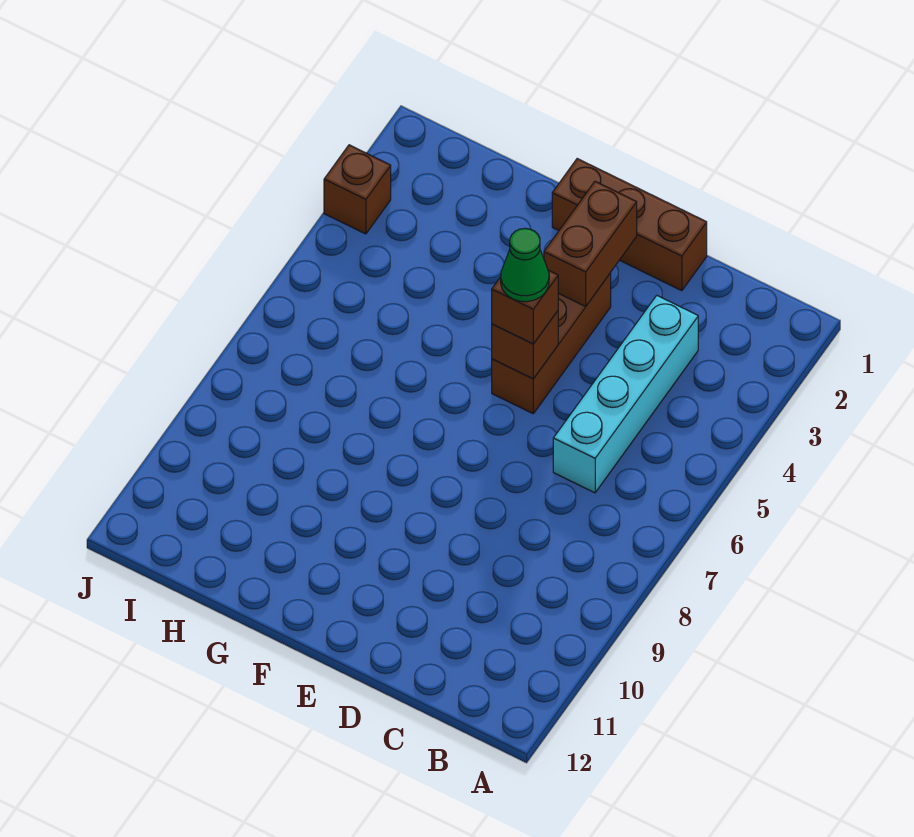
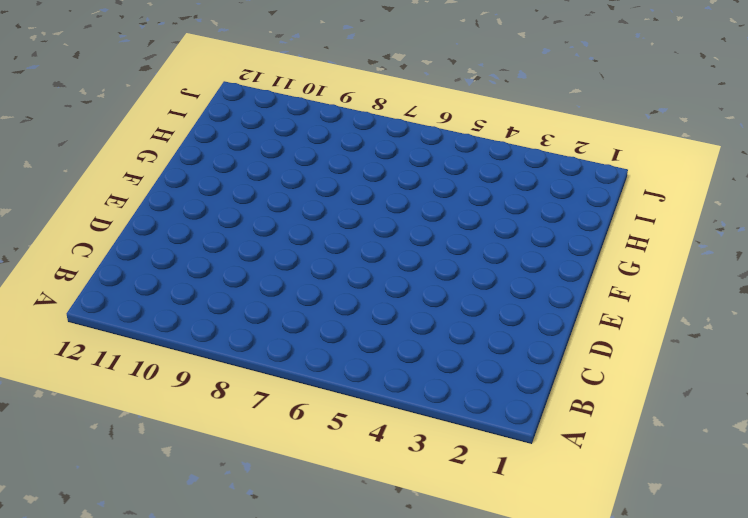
none -> cyan brick C3:C6 level 1
none -> brown brick D1:F1 level 1

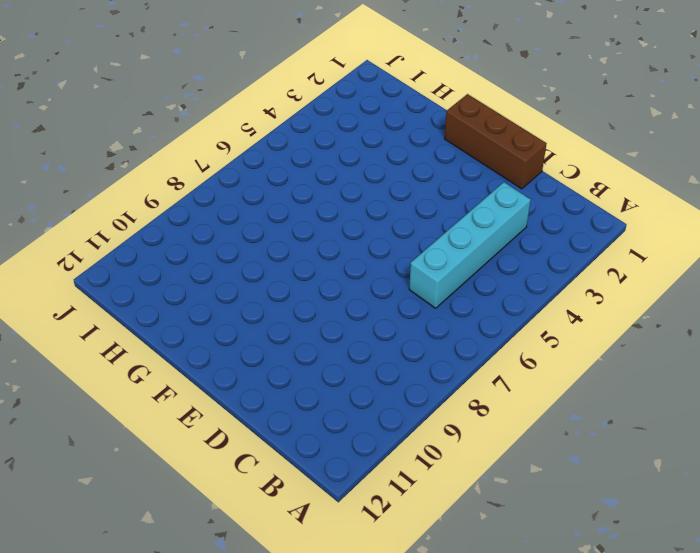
none -> brown brick E3:E5 level 1
none -> brown brick J3 level 1

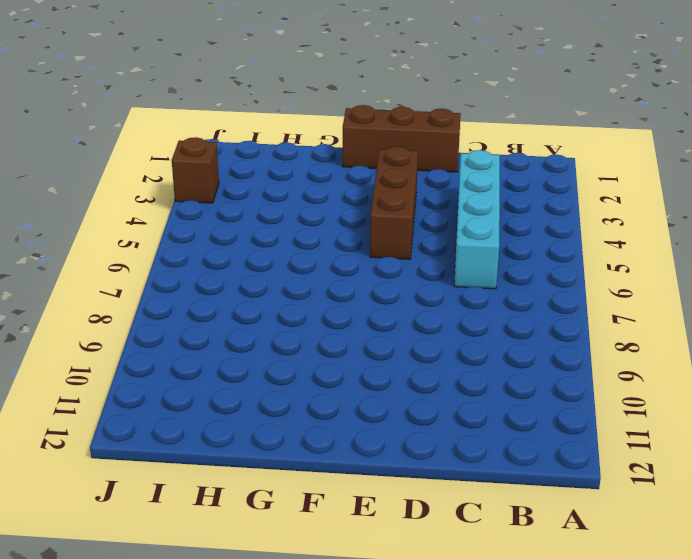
none -> brown brick E2:E3 level 2
none -> brown brick E5 level 2

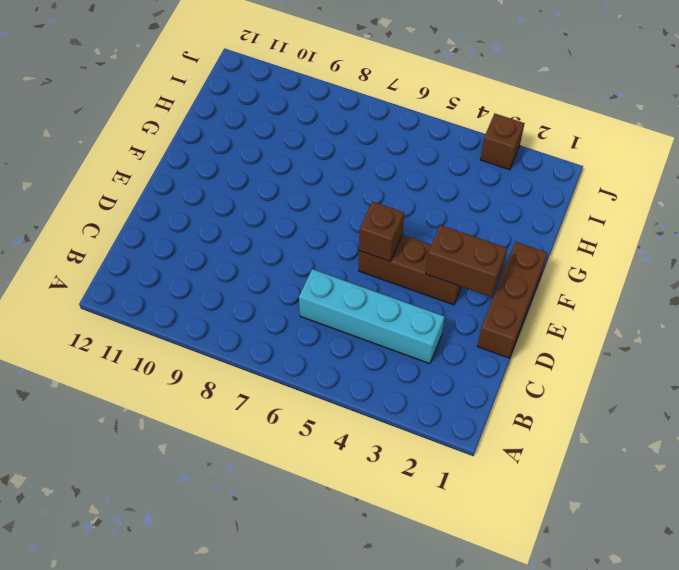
none -> brown brick E5 level 3
none -> green cone E5 level 4

